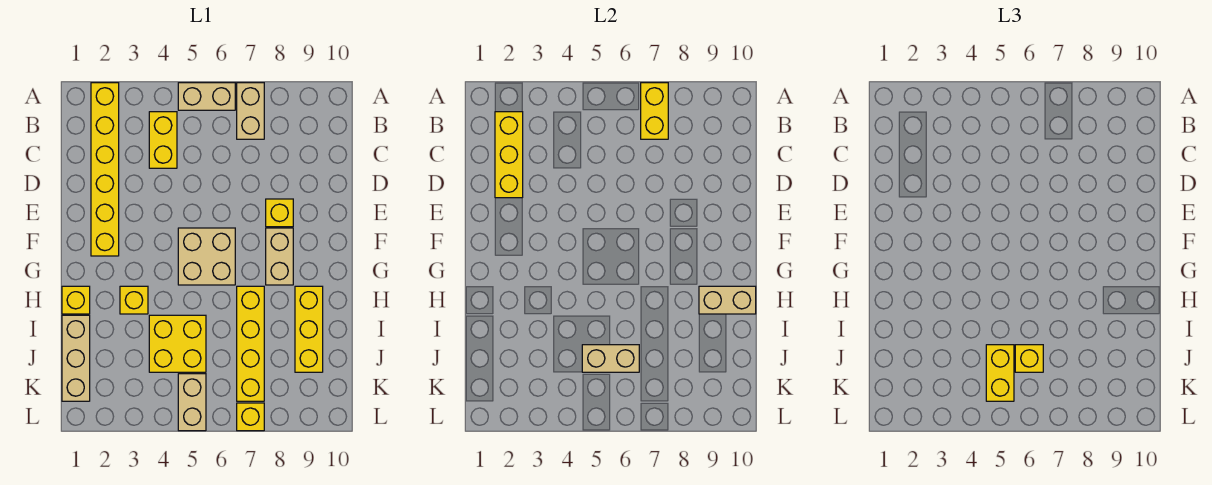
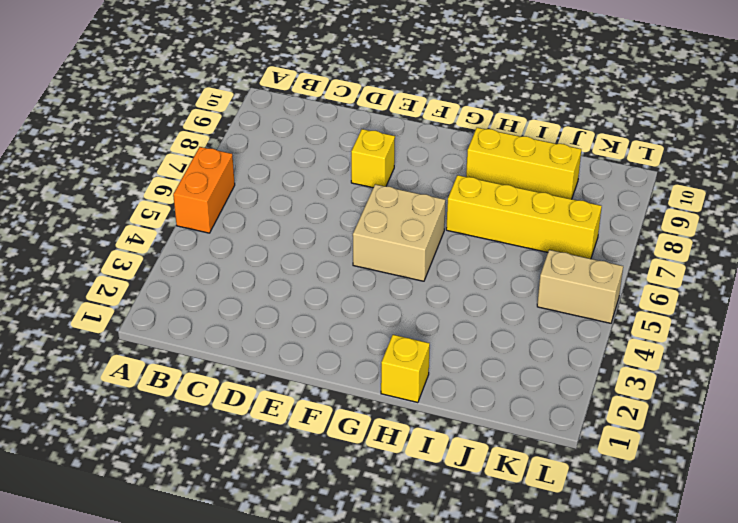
orange brick A5:A6 level 1 -> tan brick A5:A6 level 1
none -> yellow brick A2:F2 level 1
none -> tan brick A7:B7 level 1
none -> yellow brick B4:C4 level 1

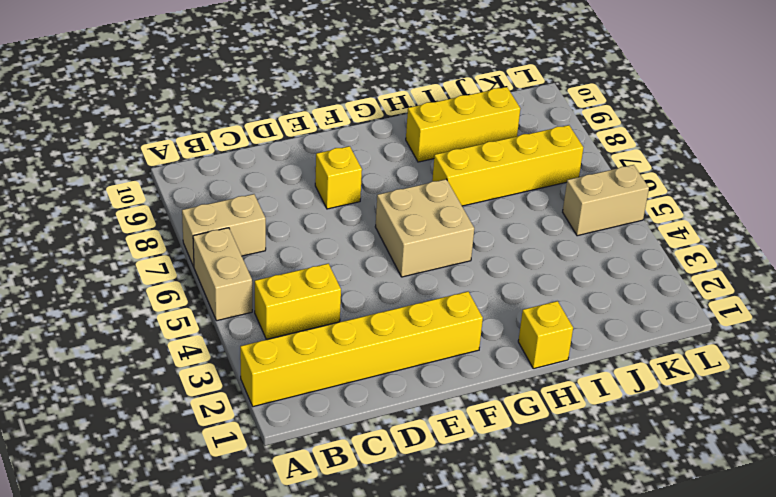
none -> tan brick F8:G8 level 1
none -> yellow brick H3 level 1
none -> tan brick I1:K1 level 1

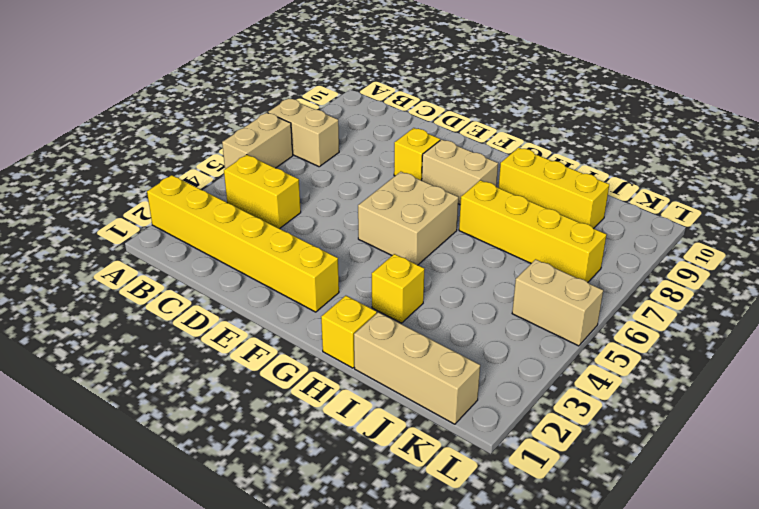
none -> yellow brick I4:J5 level 1
none -> yellow brick L7 level 1
none -> yellow brick A7:B7 level 2

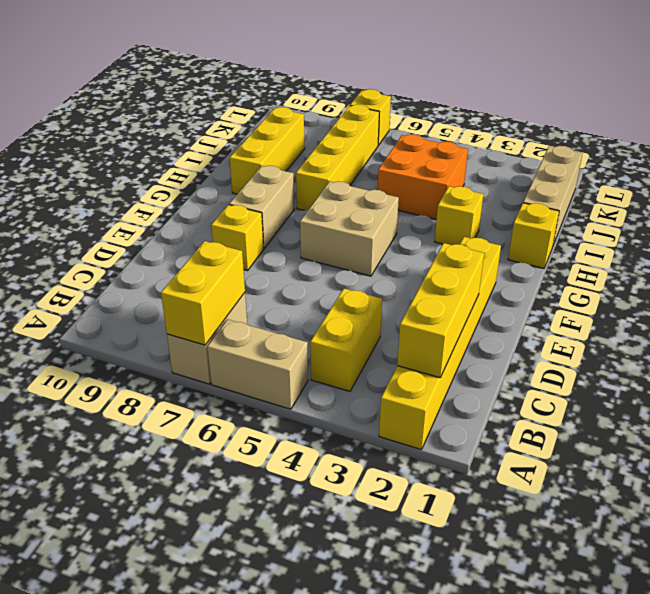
orange brick I4:J5 level 1 -> yellow brick I4:J5 level 1
none -> tan brick K5:L5 level 1
none -> tan brick H9:H10 level 2
none -> tan brick J5:J6 level 2

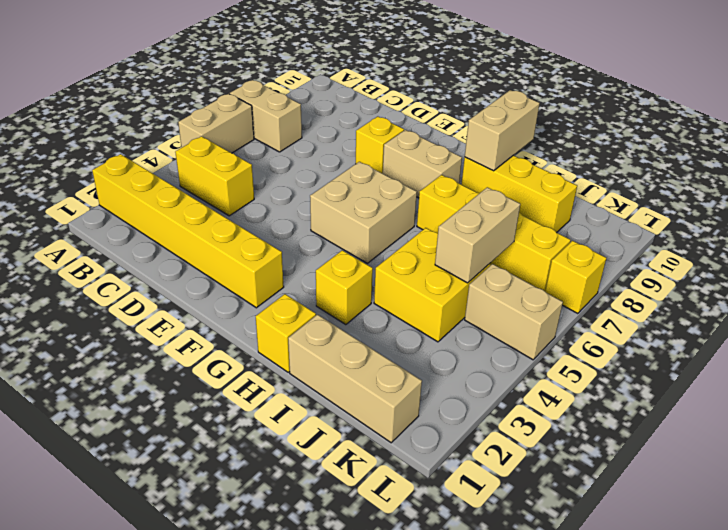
none -> yellow brick A7:B7 level 2
none -> yellow brick B2:D2 level 2
none -> yellow brick J5:K5 level 3

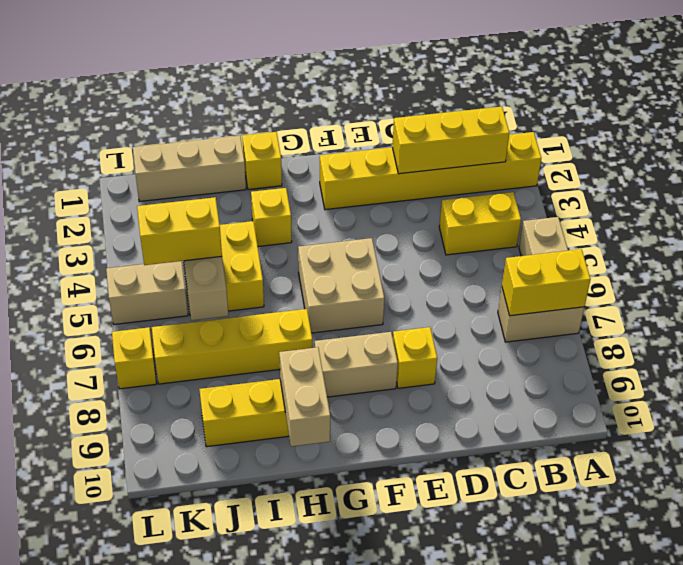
none -> yellow brick J6 level 3

